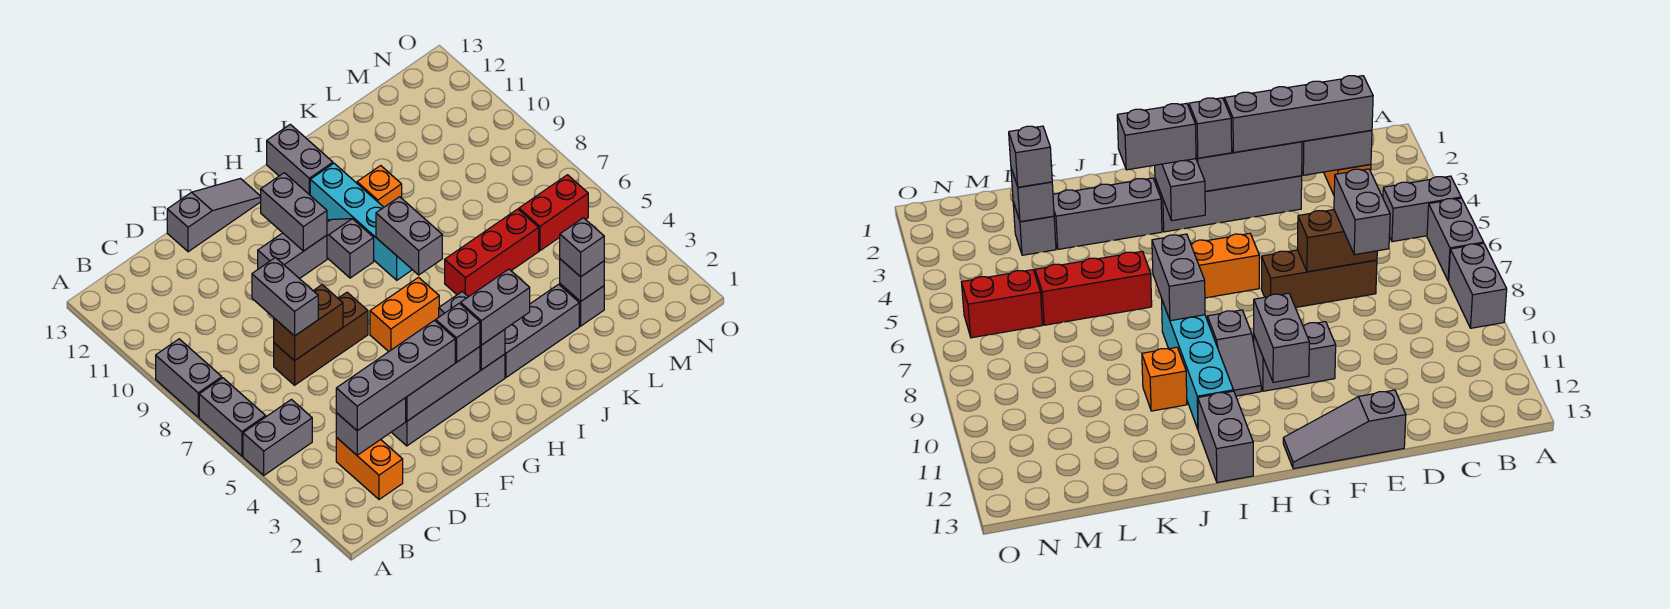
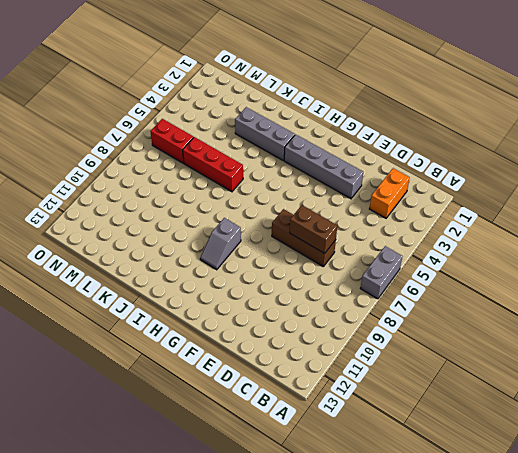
none -> grey brick A5:B5 level 1
none -> grey brick A8:A9 level 1
none -> grey slope E13:G13 level 1 top E

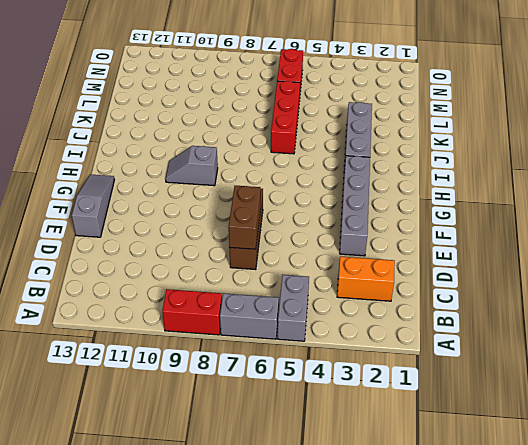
red brick A8:A9 level 1 -> grey brick A8:A9 level 1
none -> grey brick F10:G10 level 1
none -> orange brick G6:H6 level 1
none -> cyan brick I8:I11 level 1

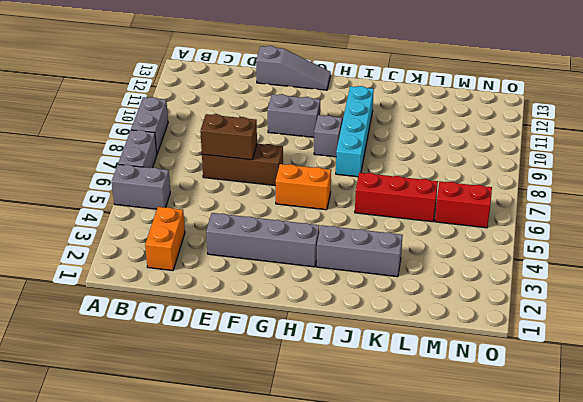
none -> grey brick I12:I13 level 1
none -> orange brick J10 level 1
none -> grey brick L3 level 1

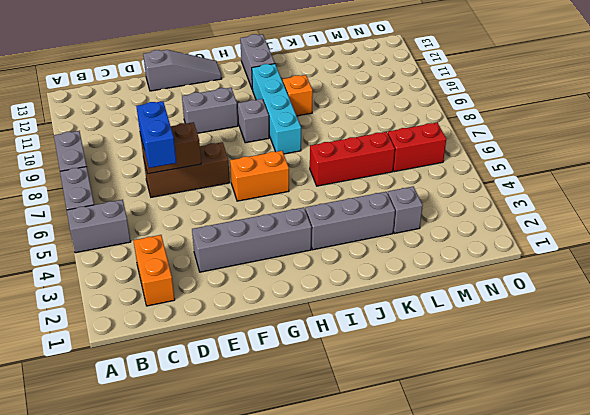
blue brick D6:D7 level 3 -> grey brick D7:D8 level 3
none -> grey brick C3:D3 level 2
none -> grey brick E3:G3 level 2
none -> grey brick G10:G11 level 2

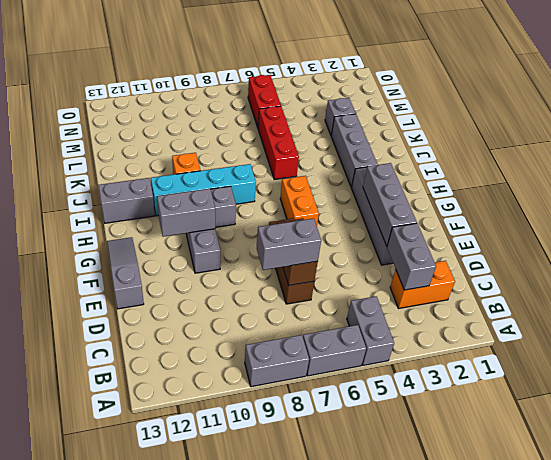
none -> grey brick H3:H4 level 2
none -> grey brick I7:I8 level 2
none -> grey brick L3 level 2

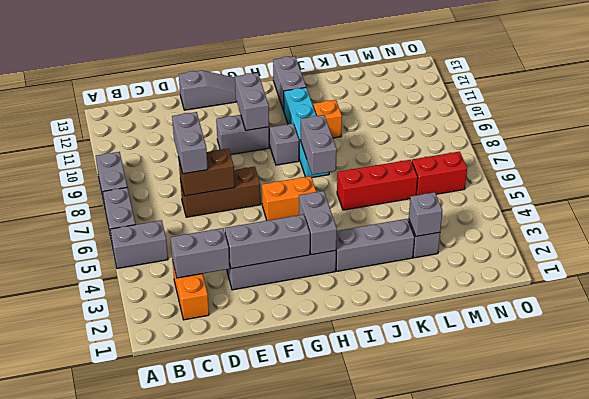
none -> grey brick C3:F3 level 3
none -> grey brick G3 level 3
none -> grey brick H3:I3 level 3

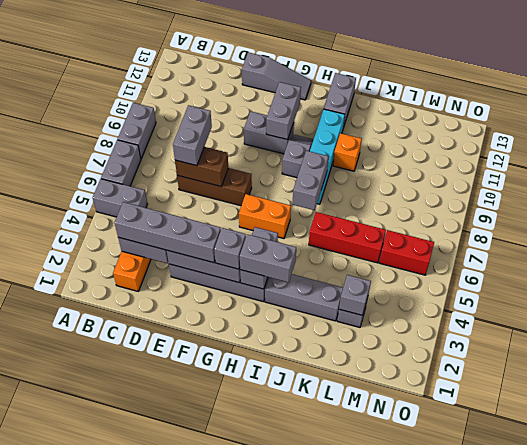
none -> grey brick L3 level 3

